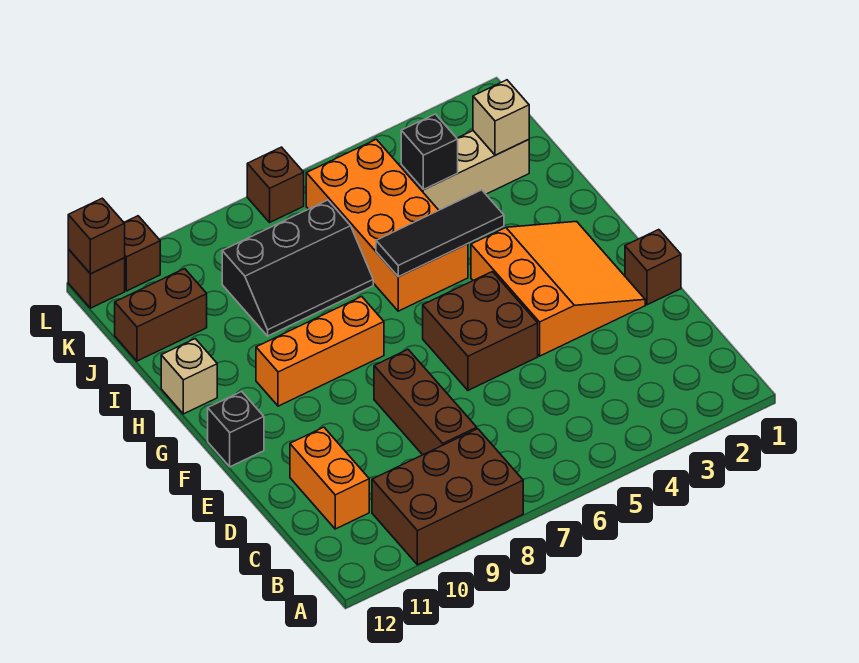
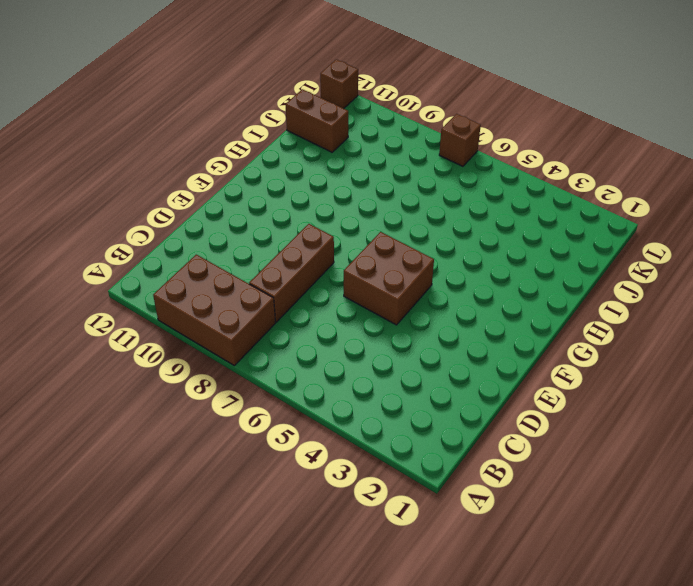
none -> orange brick C11:D11 level 1
none -> brown brick E1 level 1
none -> orange slope E2:G4 level 1 top 4

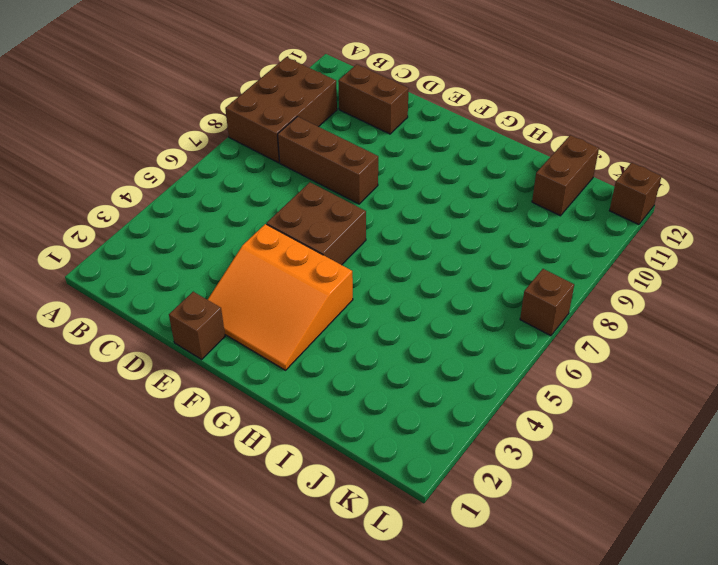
brown brick C11:D11 level 1 -> orange brick C11:D11 level 1
none -> black brick F12 level 1
none -> orange brick G8:G10 level 1
none -> orange brick H5:K6 level 1

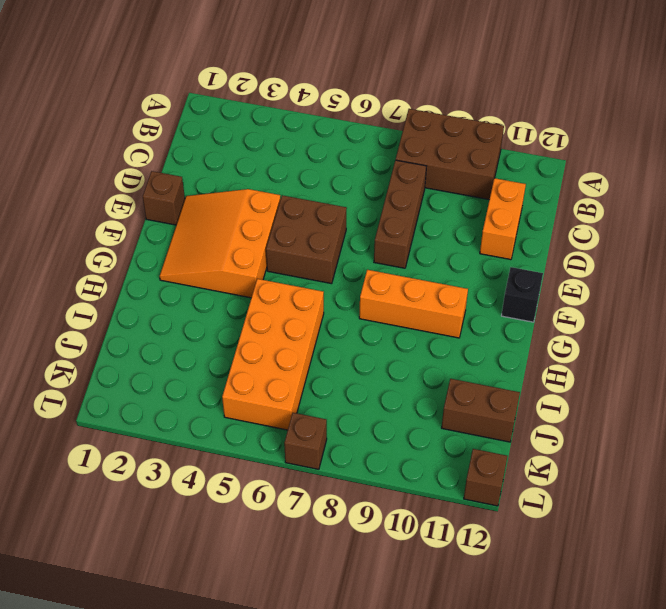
none -> tan brick H12 level 1
none -> black slope I7:J9 level 1 top J
none -> tan brick J2:J4 level 1

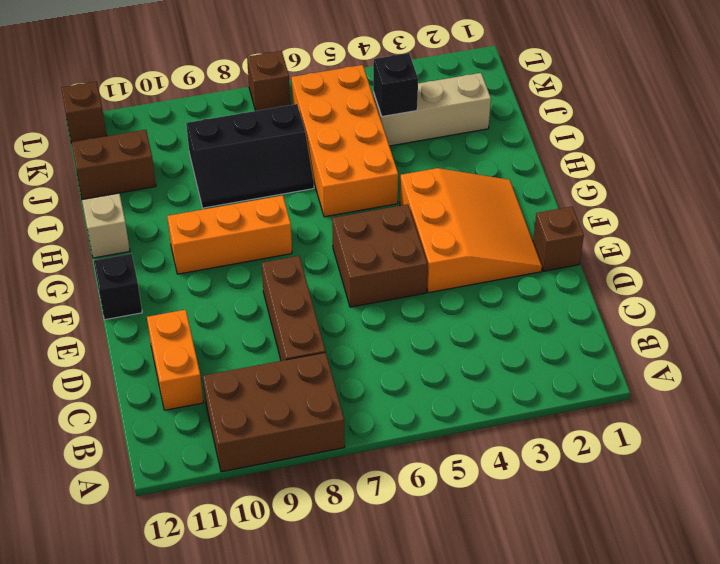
none -> brown brick L11 level 1
none -> black tile H4:H6 level 2
none -> tan brick J2 level 2

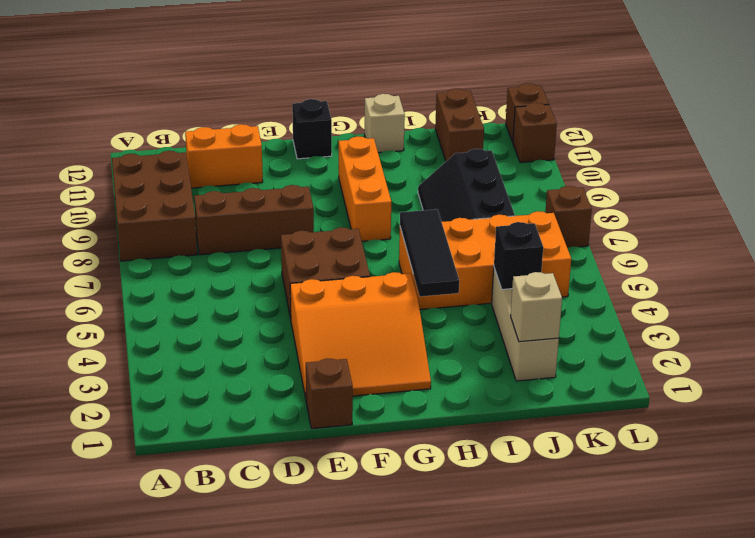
none -> brown brick L12 level 2

